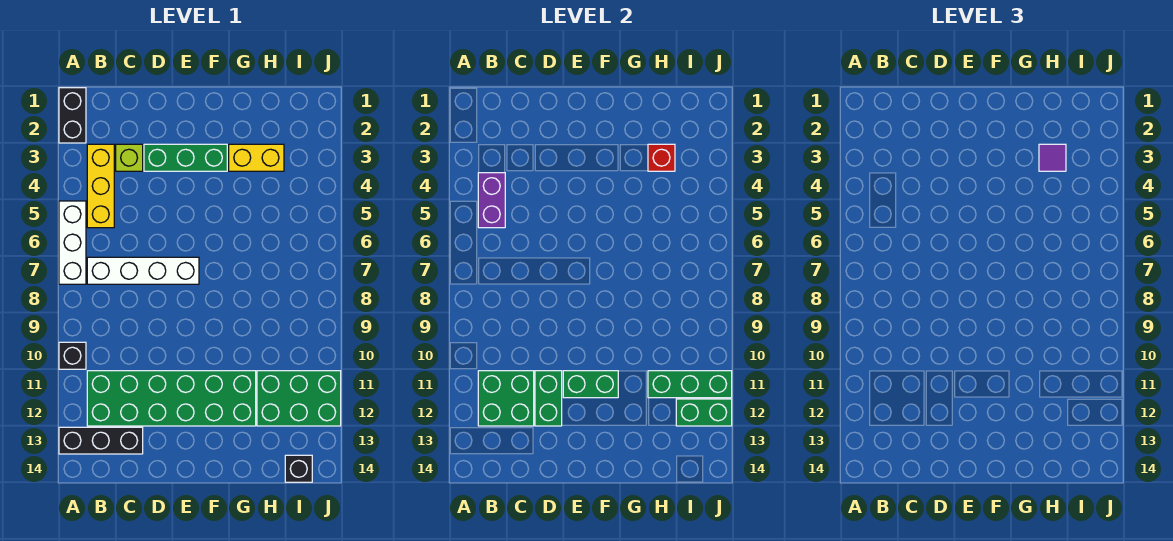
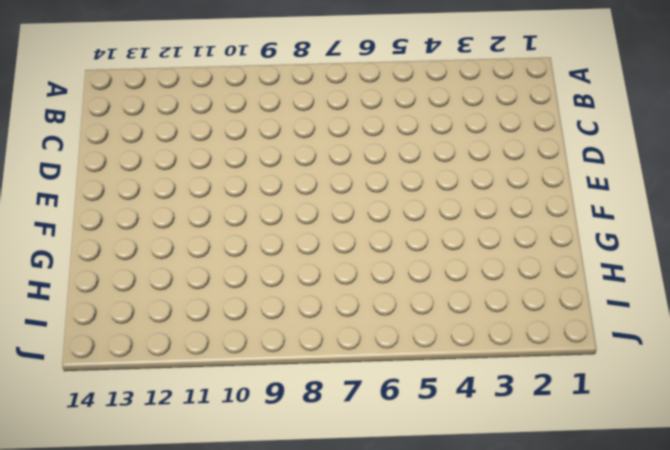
none -> black brick A1:A2 level 1
none -> white brick A5:A7 level 1
none -> black brick A10 level 1

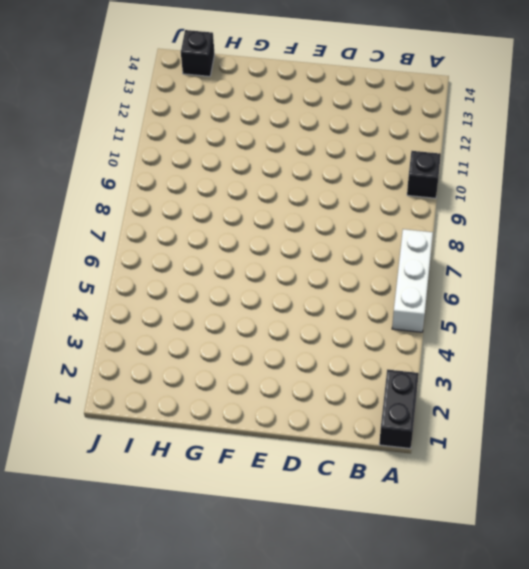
none -> black brick A13:C13 level 1
none -> yellow brick B3:B5 level 1
none -> white brick B7:E7 level 1

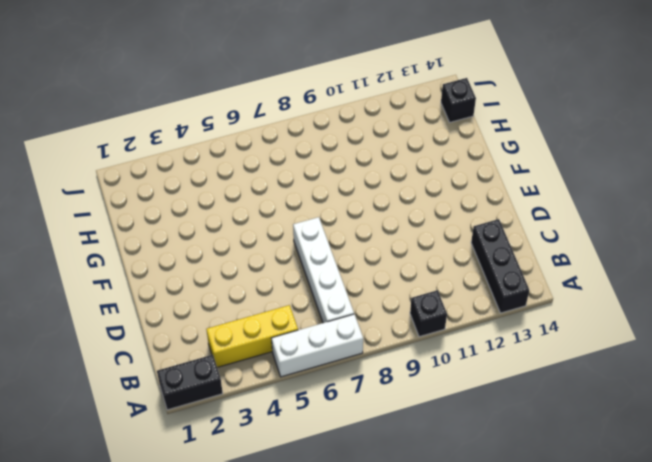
none -> green brick B11:G12 level 1
none -> lime brick C3 level 1
none -> green brick D3:F3 level 1

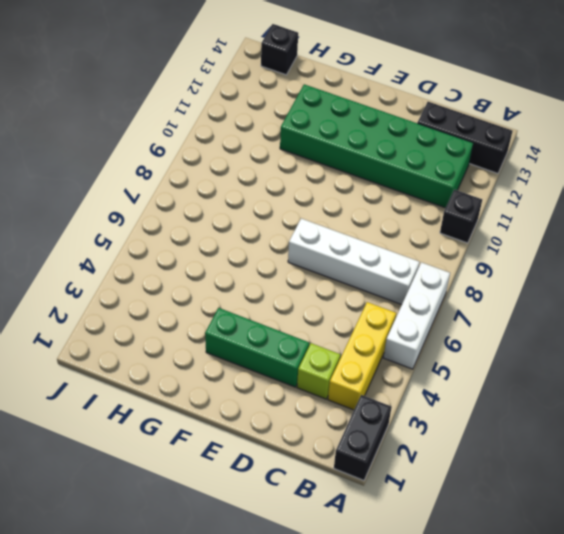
none -> yellow brick G3:H3 level 1
none -> green brick H11:J12 level 1
none -> purple brick B4:B5 level 2

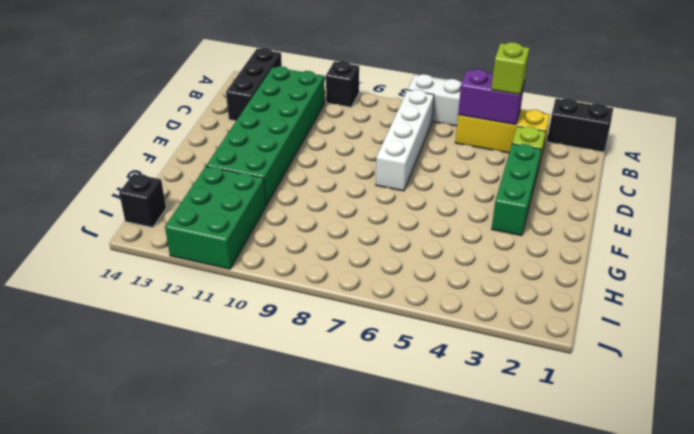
lime brick B4 level 3 -> none
none -> yellow brick G3:H3 level 1
none -> green brick B11:C12 level 2
none -> green brick D11:D12 level 2

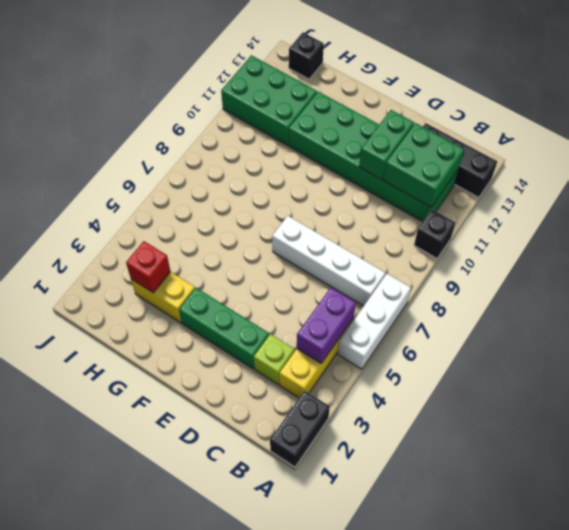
none -> green brick E11:F11 level 2
none -> green brick H11:J11 level 2
none -> green brick I12:J12 level 2

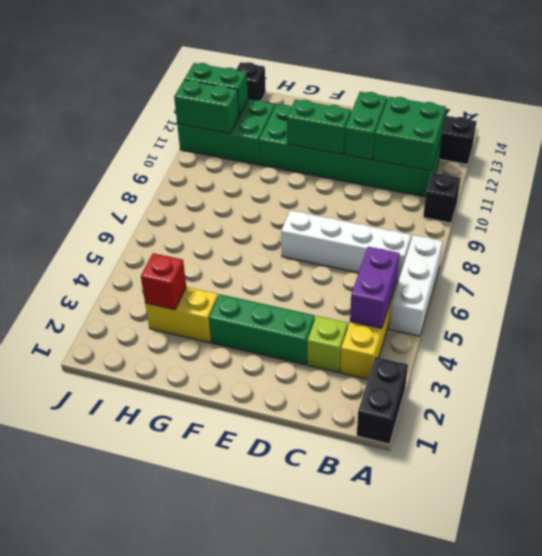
green brick I11:J11 level 2 -> green brick H11:J11 level 2
none -> purple tile H3 level 3

